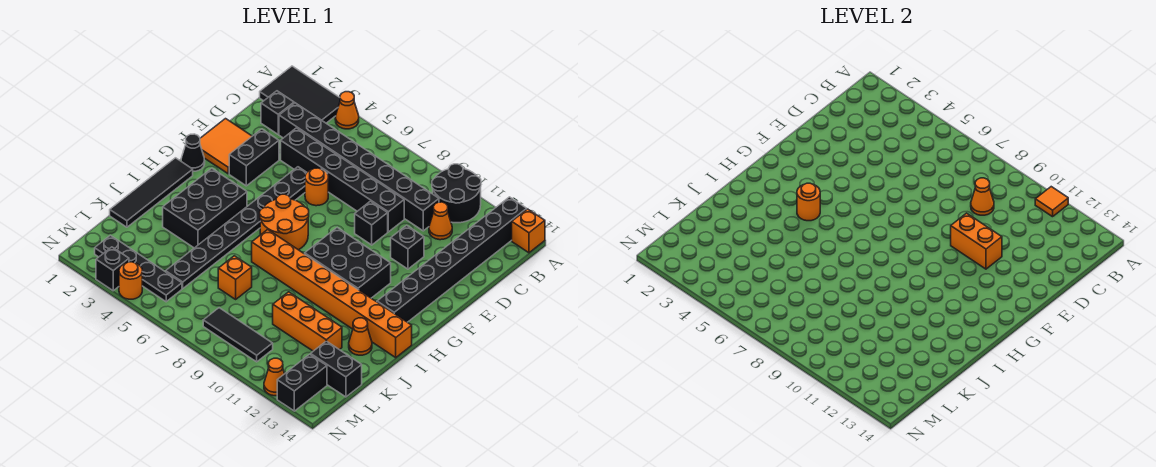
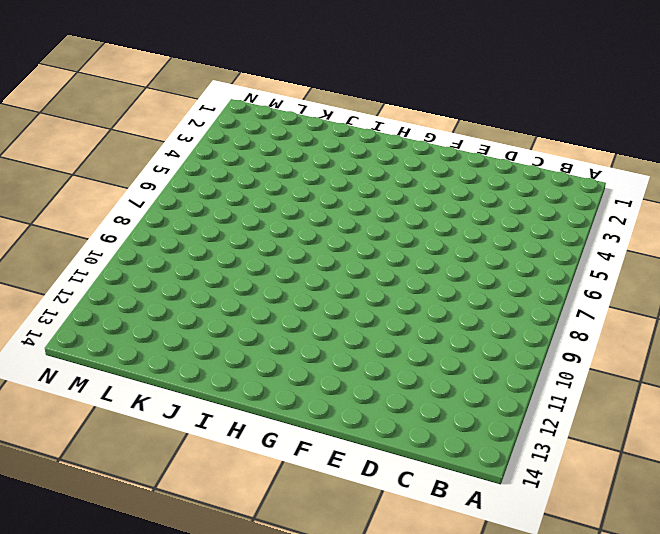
none -> black tile A1:B3 level 1
none -> orange cone A4 level 1
none -> black round brick A10:B11 level 1
none -> black brick A13:H13 level 1

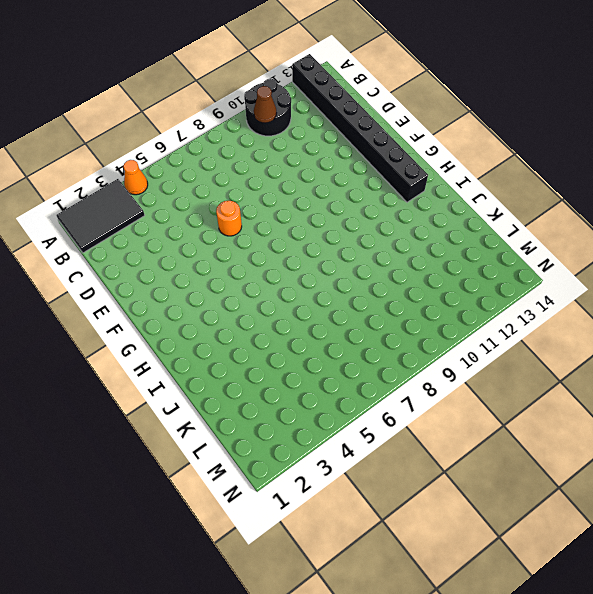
brown cone B10 level 2 -> none
none -> orange brick A14 level 1
none -> black brick C2 level 1
none -> black brick C3:C10 level 1
none -> orange cone C11 level 1

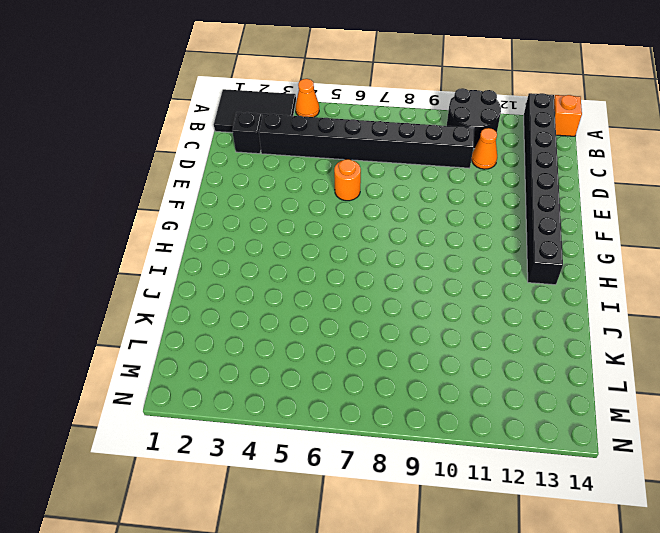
none -> black brick D4:D9 level 1
none -> orange tile E1:F2 level 1
none -> black brick E3:F3 level 1
none -> black plate E5:L5 level 1

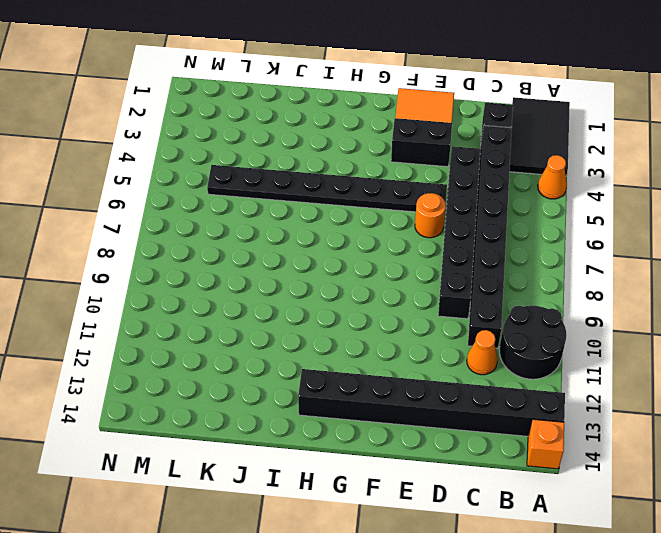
none -> black brick E9 level 1
none -> black brick E11 level 1
none -> black cone G1 level 1
none -> orange round brick G6:H7 level 1

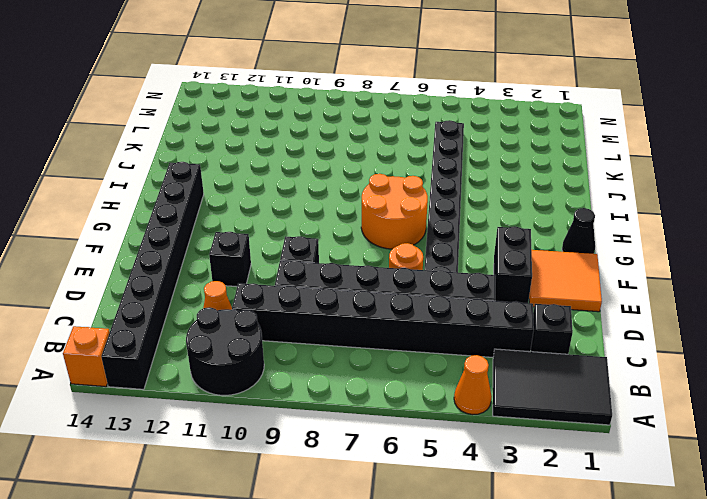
none -> black brick G9:H11 level 1
none -> black tile H1:K1 level 1
none -> black brick H3:J4 level 1
none -> orange brick I7:I14 level 1

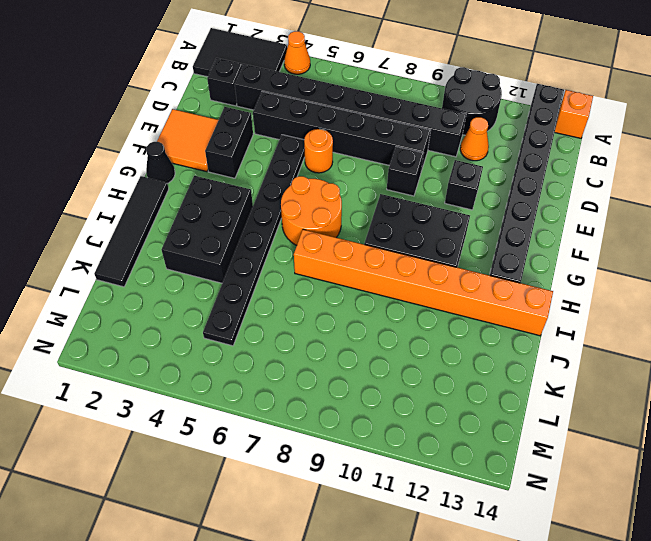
none -> orange cone J13 level 1
none -> orange brick K7 level 1
none -> orange brick K10:K12 level 1
none -> black brick L13:L14 level 1

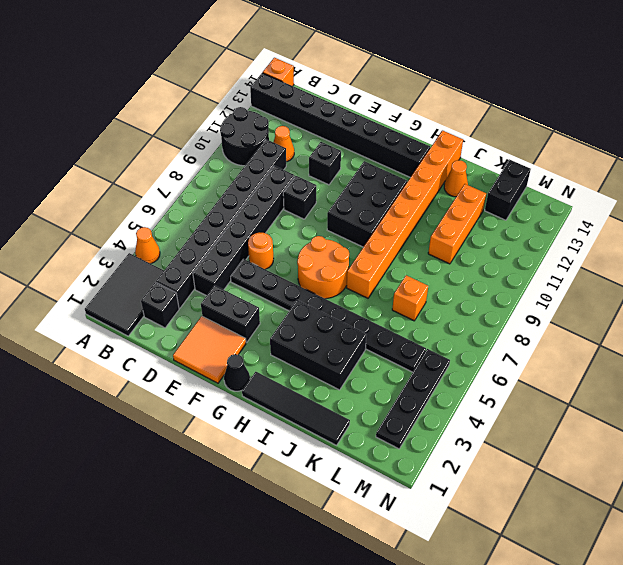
none -> black tile M8:M10 level 1
none -> black brick M13:N13 level 1
none -> black brick N3 level 1
none -> orange round brick N4 level 1

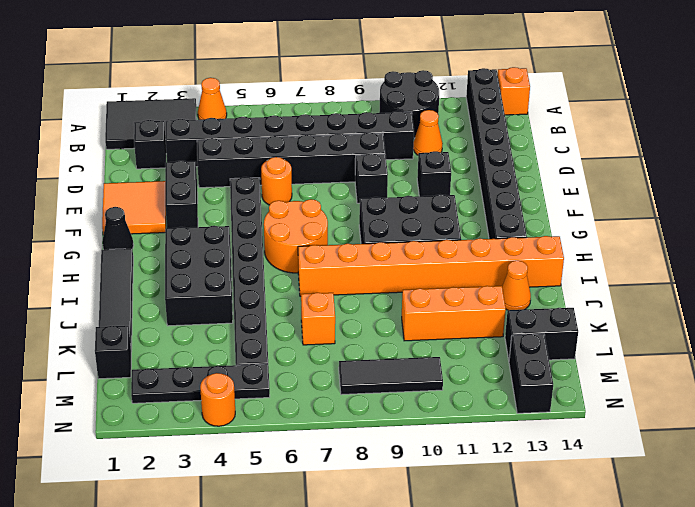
black brick L1 level 1 -> black brick N3 level 1
none -> orange cone N12 level 1
none -> orange tile A11 level 2
none -> orange cone C9 level 2
none -> orange brick E10:E11 level 2

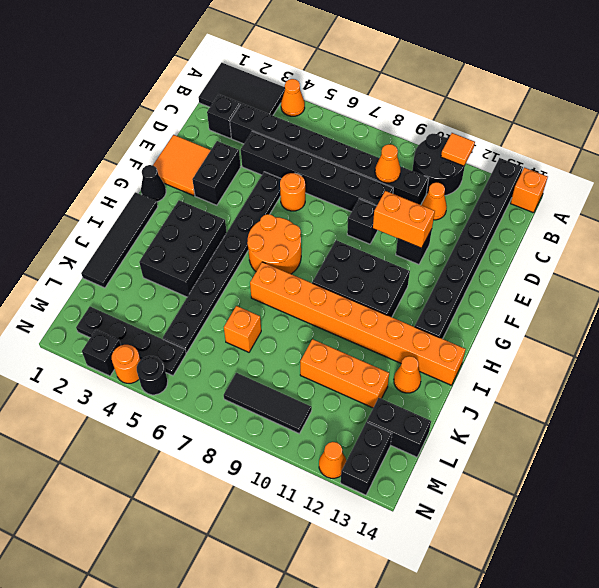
black round brick N5 level 1 -> none
none -> orange round brick H4 level 2

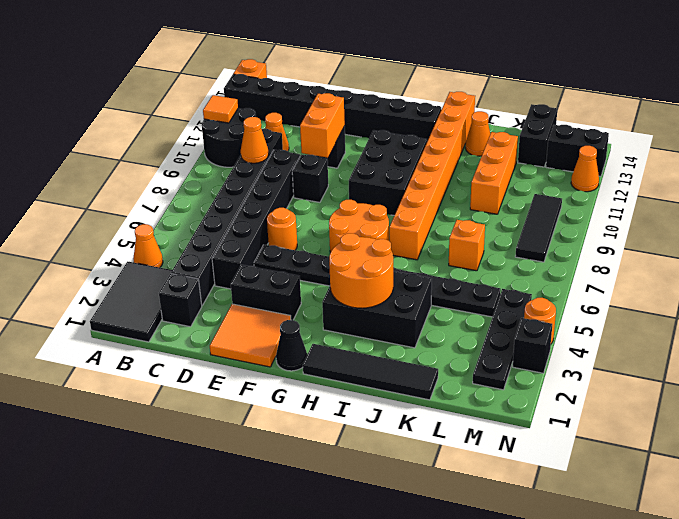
orange round brick H3:I4 level 2 -> orange round brick H4 level 2

